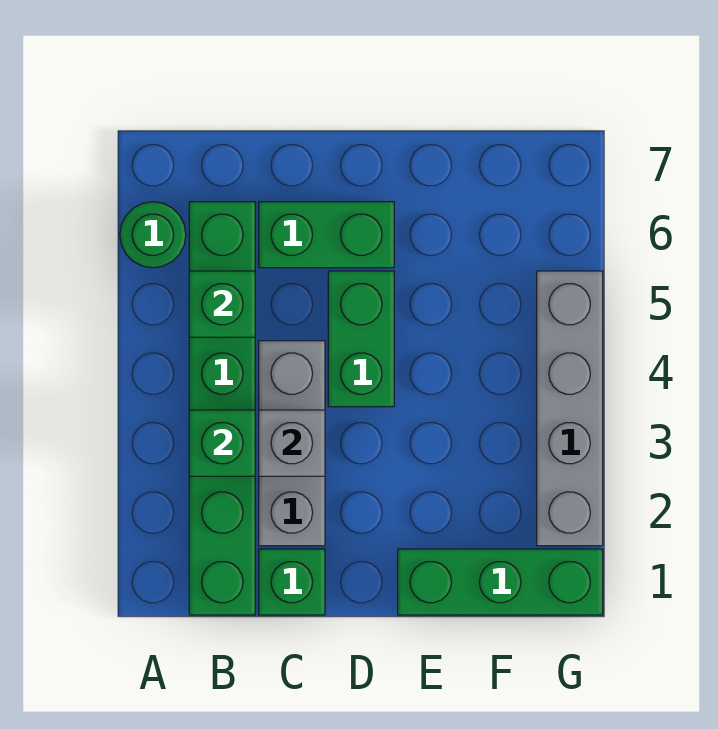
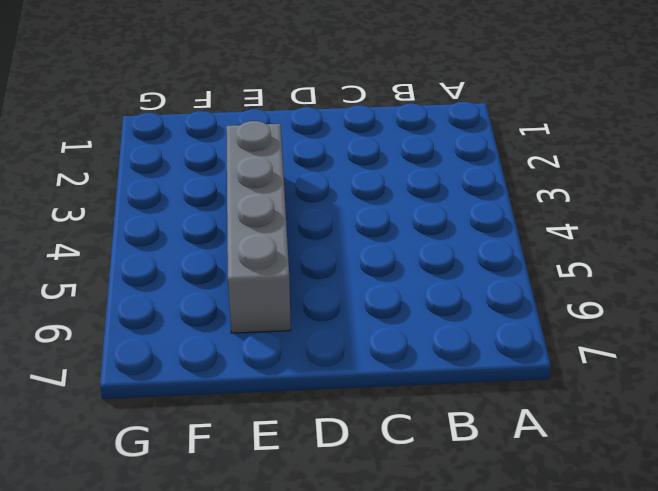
grey brick E3:E6 level 1 -> grey brick G2:G5 level 1
none -> green round brick A6 level 1
none -> green brick B1:B6 level 1

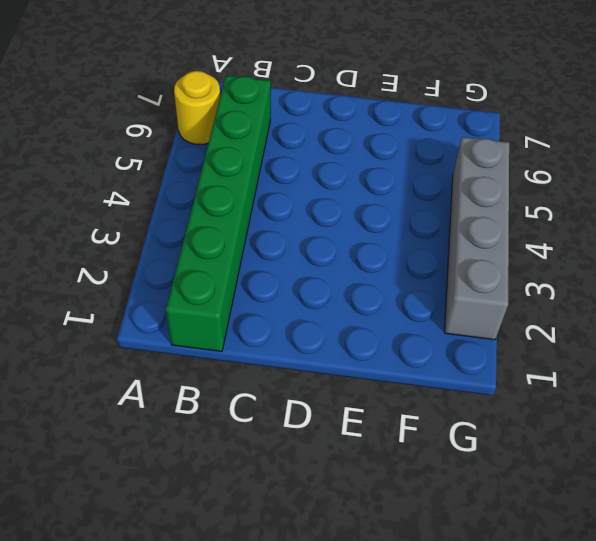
yellow round brick A6 level 1 -> green round brick A6 level 1
none -> green brick C1 level 1
none -> grey brick C2:C4 level 1

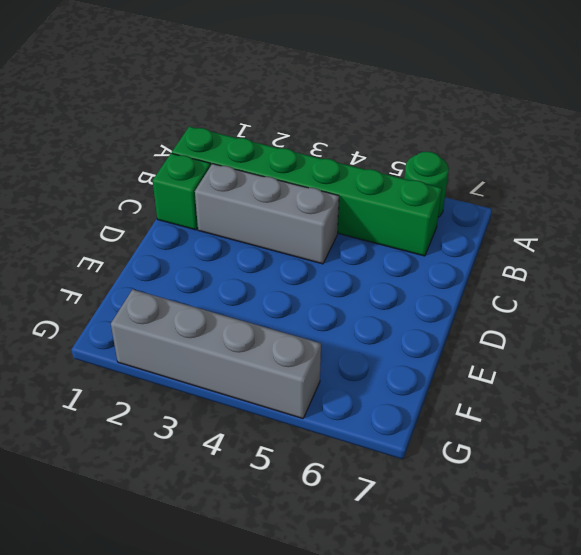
none -> green brick C6:D6 level 1
none -> green brick D4:D5 level 1

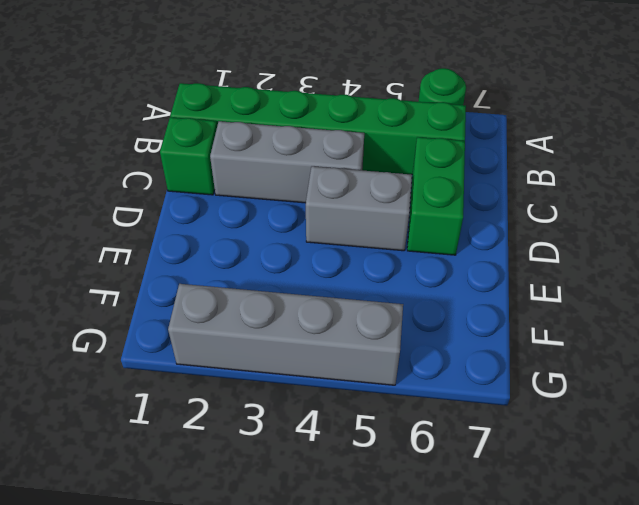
grey brick D4:D5 level 1 -> green brick D4:D5 level 1
none -> green brick E1:G1 level 1
none -> green brick B3 level 2

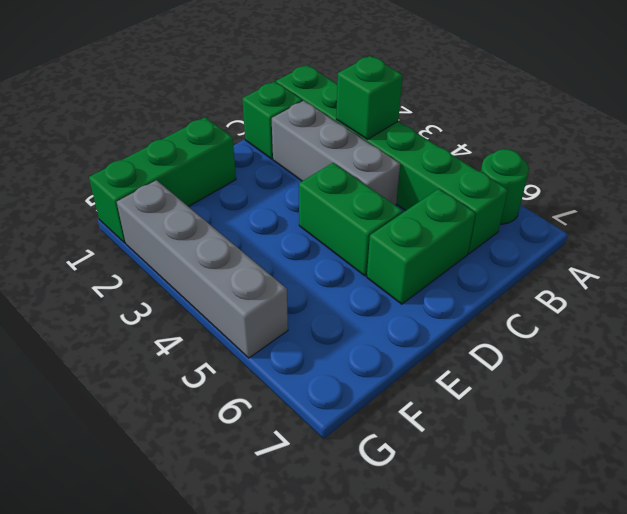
none -> green brick B5 level 2
none -> grey brick C3 level 2

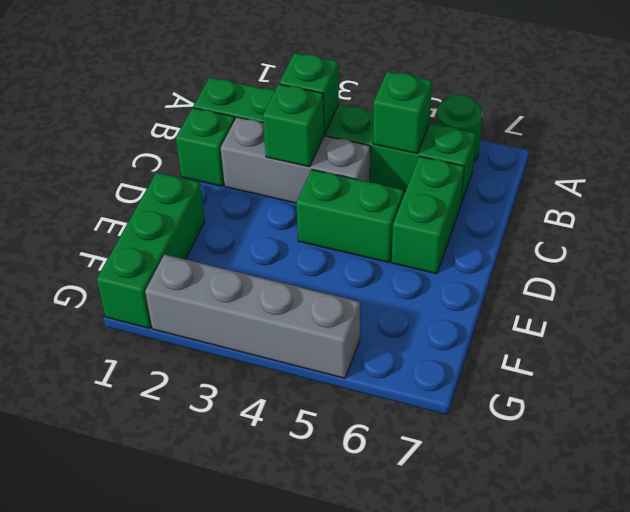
green brick C3 level 2 -> grey brick C3 level 2

